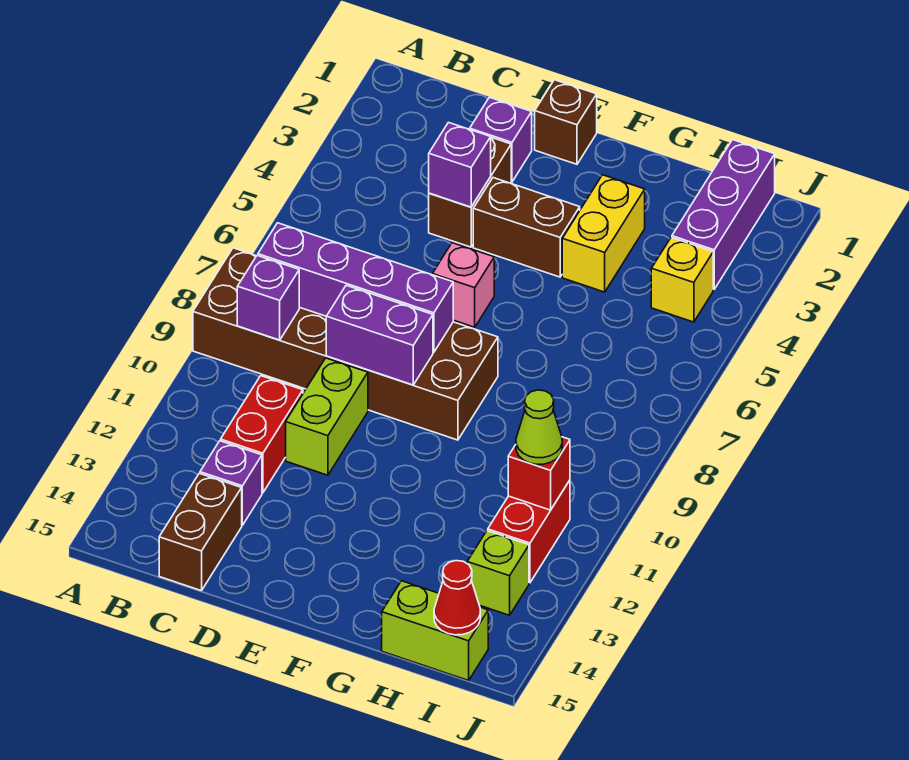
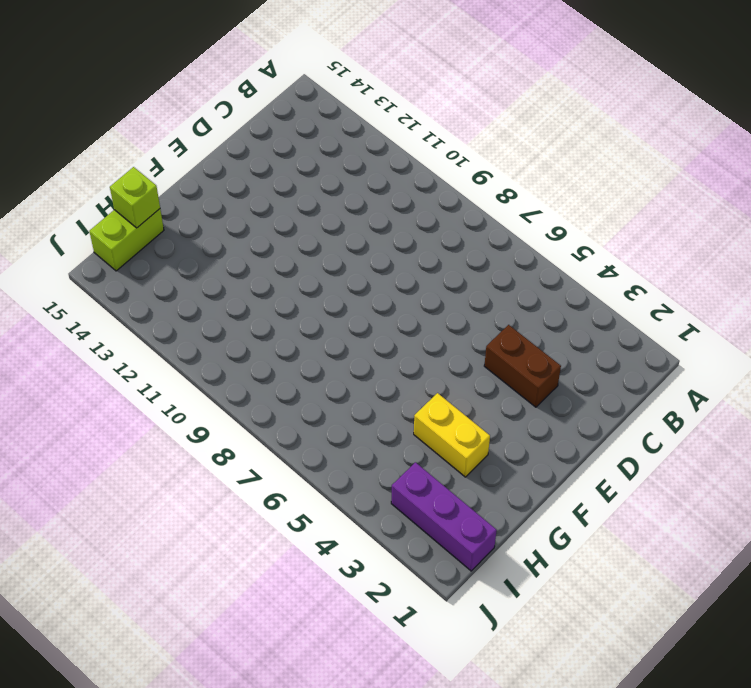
lime brick H15 level 2 -> lime brick I13 level 1
none -> brown brick A8:F9 level 1
none -> red brick C11:C12 level 1
none -> purple brick C13 level 1

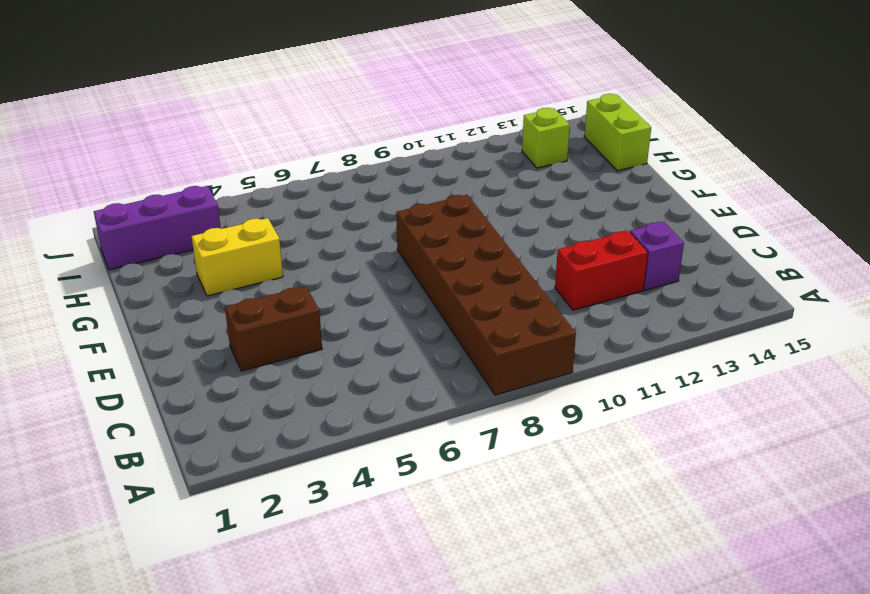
none -> brown brick C14:C15 level 1
none -> purple brick D2 level 1
none -> lime brick D10:D11 level 1

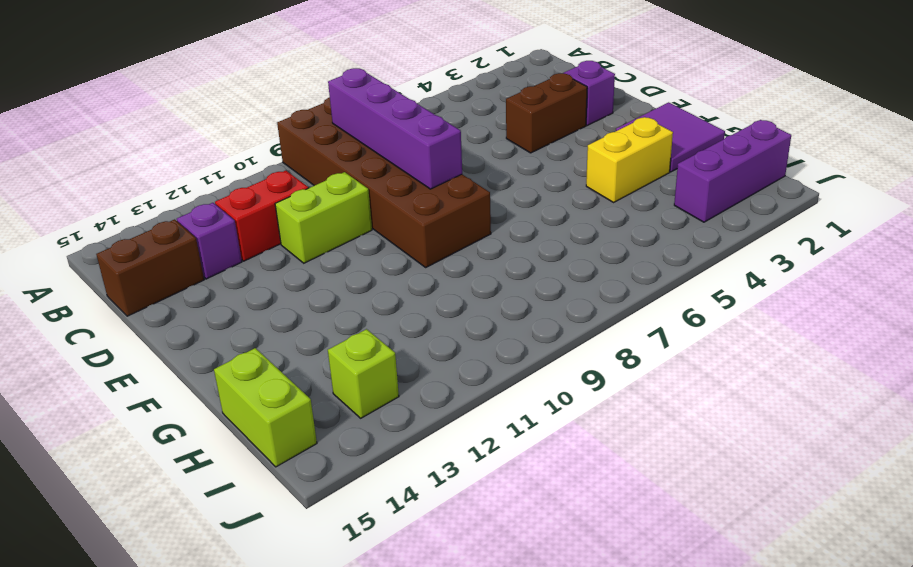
purple tile F1:G2 level 1 -> none
none -> brown brick E1 level 1
none -> brown brick E4:F4 level 1
none -> pink brick E6 level 1

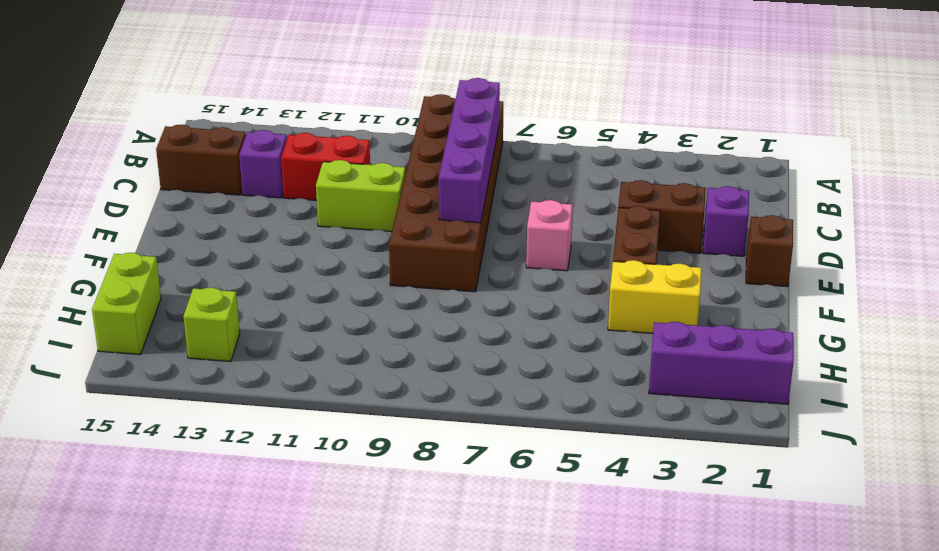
none -> yellow brick I4 level 1
none -> red brick I11:I12 level 1
none -> purple brick B9 level 2

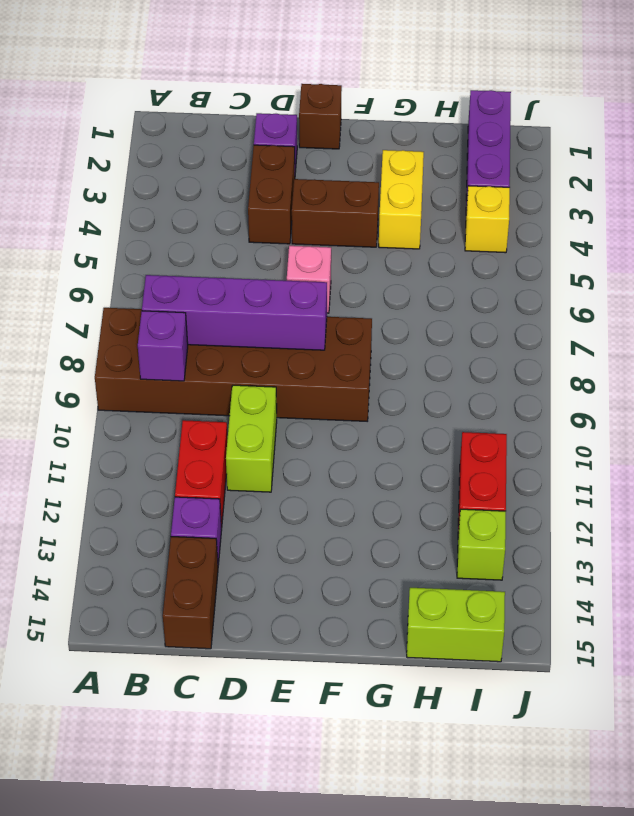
none -> purple brick D4 level 2
none -> purple brick D9:E9 level 2
none -> red brick I11 level 2

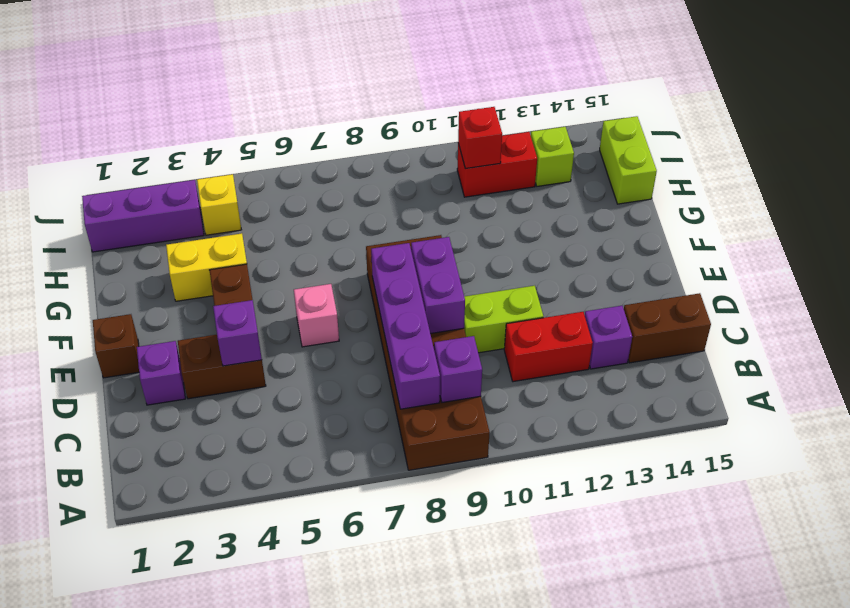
none -> red cone I15 level 2
none -> lime cone I11 level 3

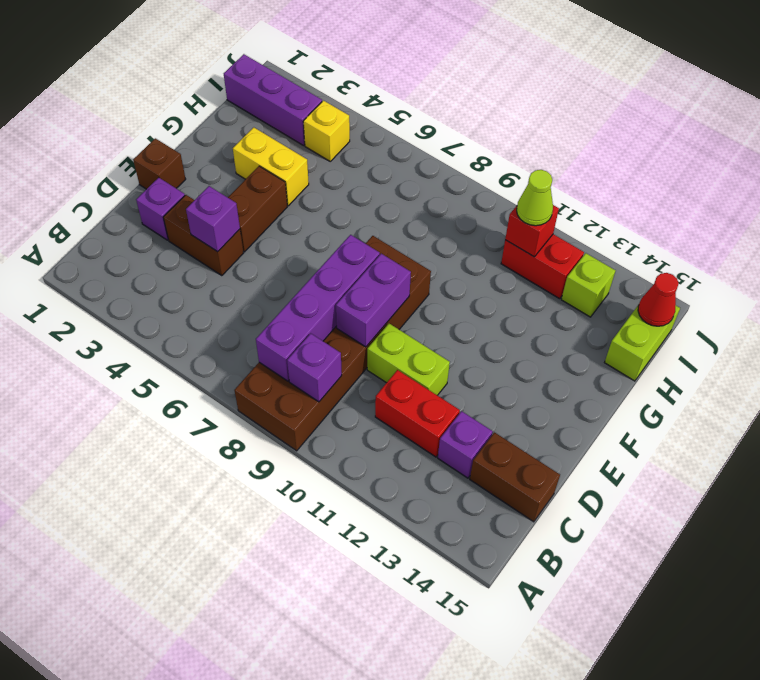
none -> pink brick E6 level 1

